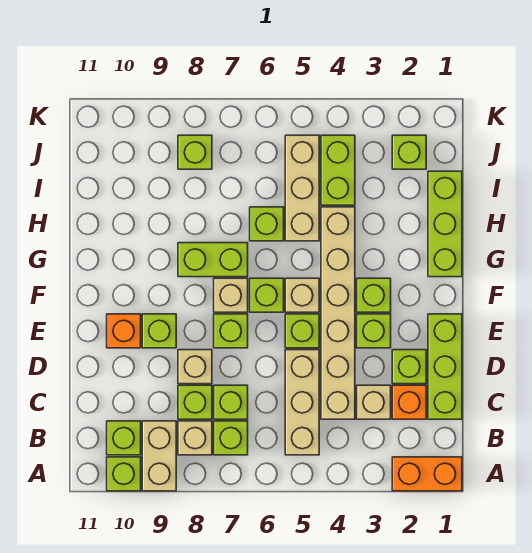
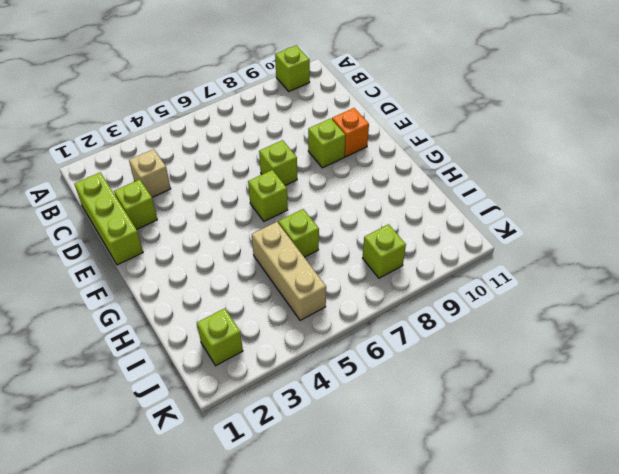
none -> orange brick A1:A2 level 1
none -> tan brick A9:B9 level 1
none -> tan brick B5:D5 level 1
none -> lime brick B7 level 1

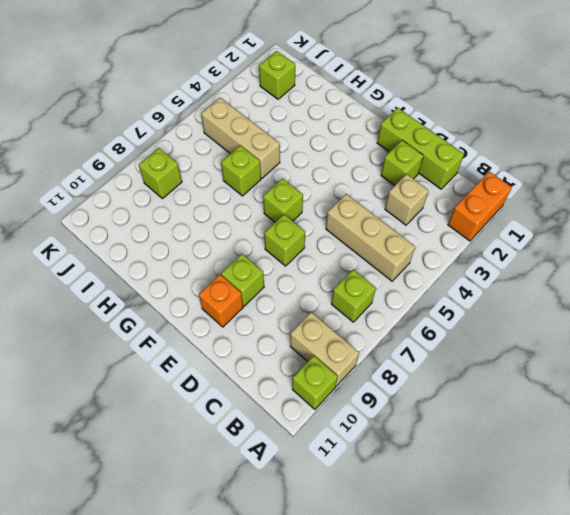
none -> tan brick B8 level 1
none -> lime brick B10 level 1
none -> orange brick C2 level 1
none -> tan brick C4:H4 level 1

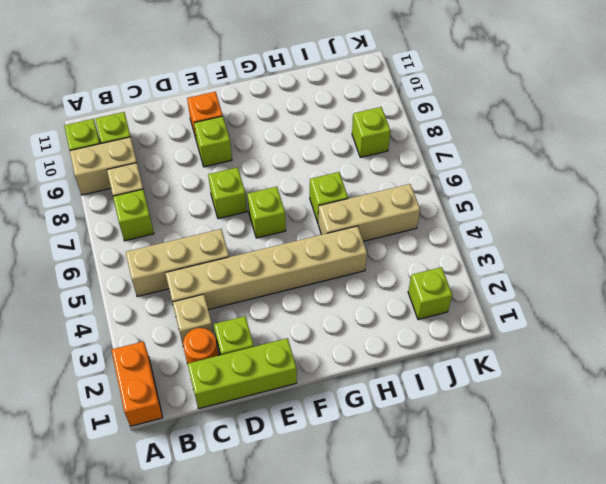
orange round brick C2 level 1 -> orange brick C2 level 1
none -> lime brick C7 level 1
none -> lime brick C8 level 1
none -> tan brick D8 level 1
none -> lime brick E3 level 1

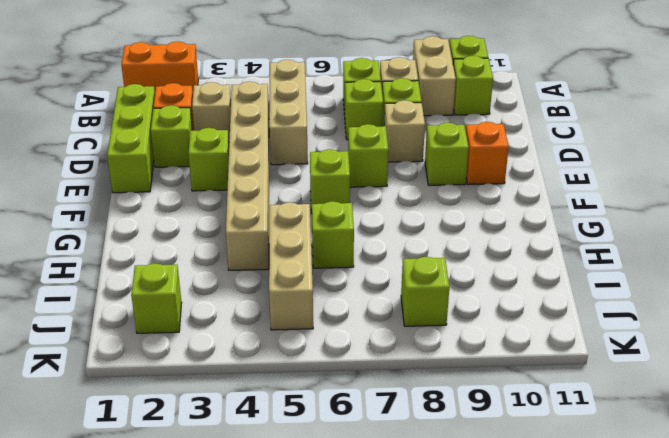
none -> lime brick E5 level 1
none -> lime brick F3 level 1
none -> tan brick F5 level 1
none -> tan brick F7 level 1

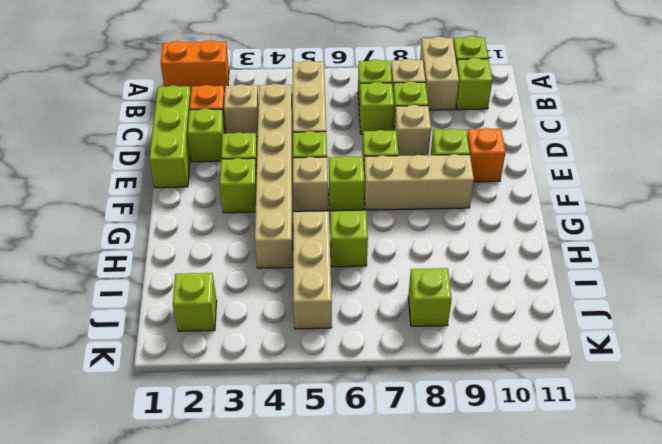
tan brick F7:F9 level 1 -> tan brick F7 level 1
none -> lime brick G1:I1 level 1
none -> lime brick G7:G8 level 1
none -> lime brick I4:J4 level 1

